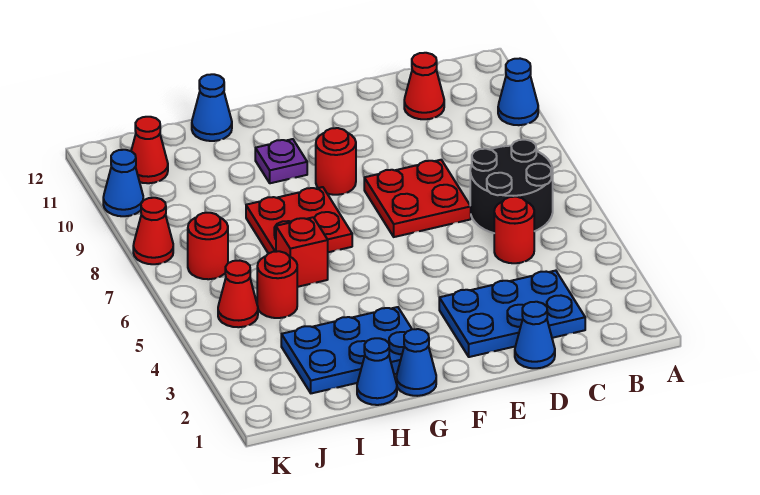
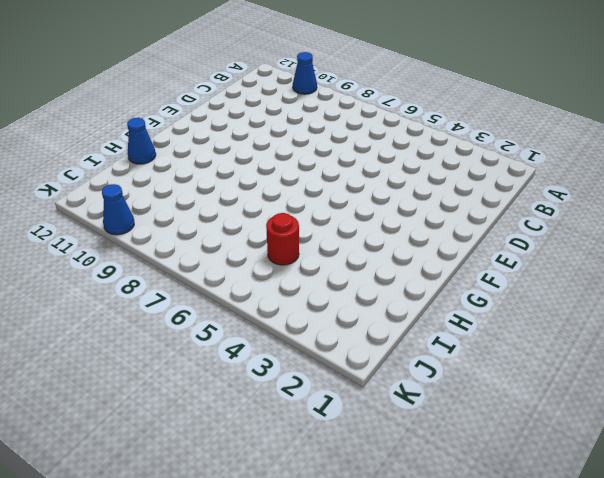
none -> black round brick B6:C7 level 1
none -> blue plate C2:E3 level 1
none -> red round brick C5 level 1

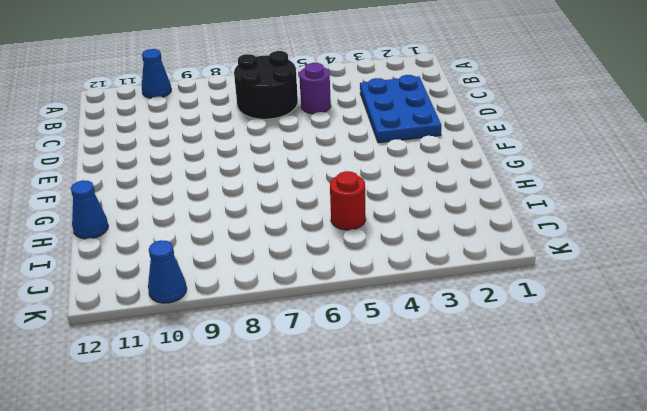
purple round brick C5 level 1 -> red round brick C5 level 1
none -> red cone C11 level 1
none -> blue cone D1 level 1
none -> red plate D7:E8 level 1

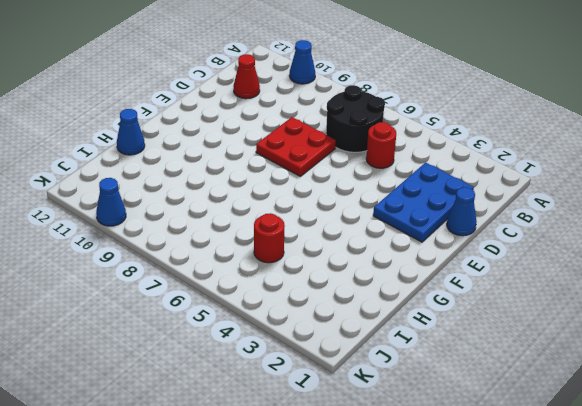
none -> red round brick F9 level 1
none -> blue cone G1 level 1
none -> blue plate G2:I3 level 1

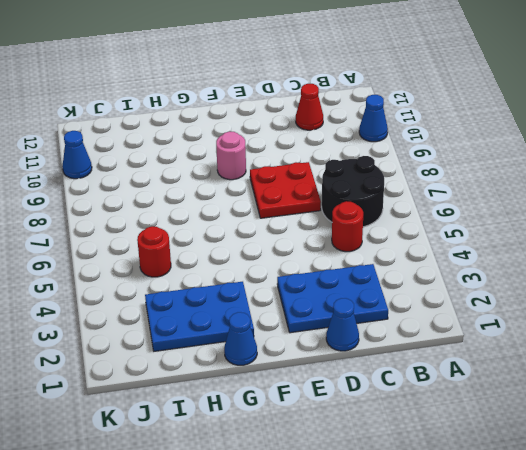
pink round brick F9 level 1 -> red round brick F9 level 1
none -> red plate G7:H8 level 1
none -> purple plate G10 level 1
none -> blue cone H1 level 1

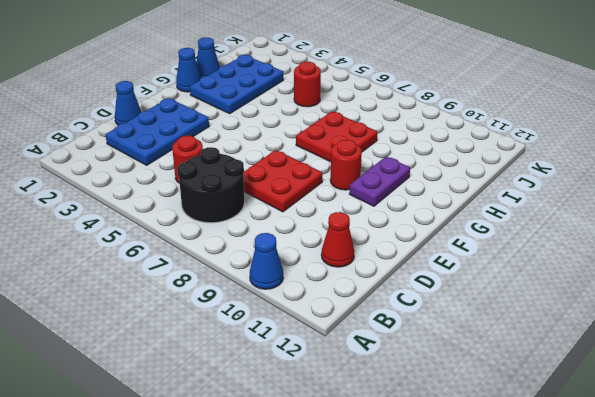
purple plate F10:G10 level 1 -> purple plate G10 level 1
none -> red brick H6 level 1
none -> blue cone H12 level 1
none -> red cone J5 level 1

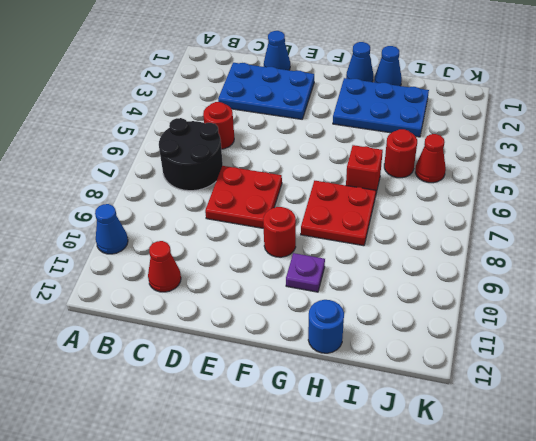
blue round brick H12 level 1 -> blue cone H12 level 1
none -> red round brick J7 level 1
none -> red cone J11 level 1
none -> red cone K8 level 1

